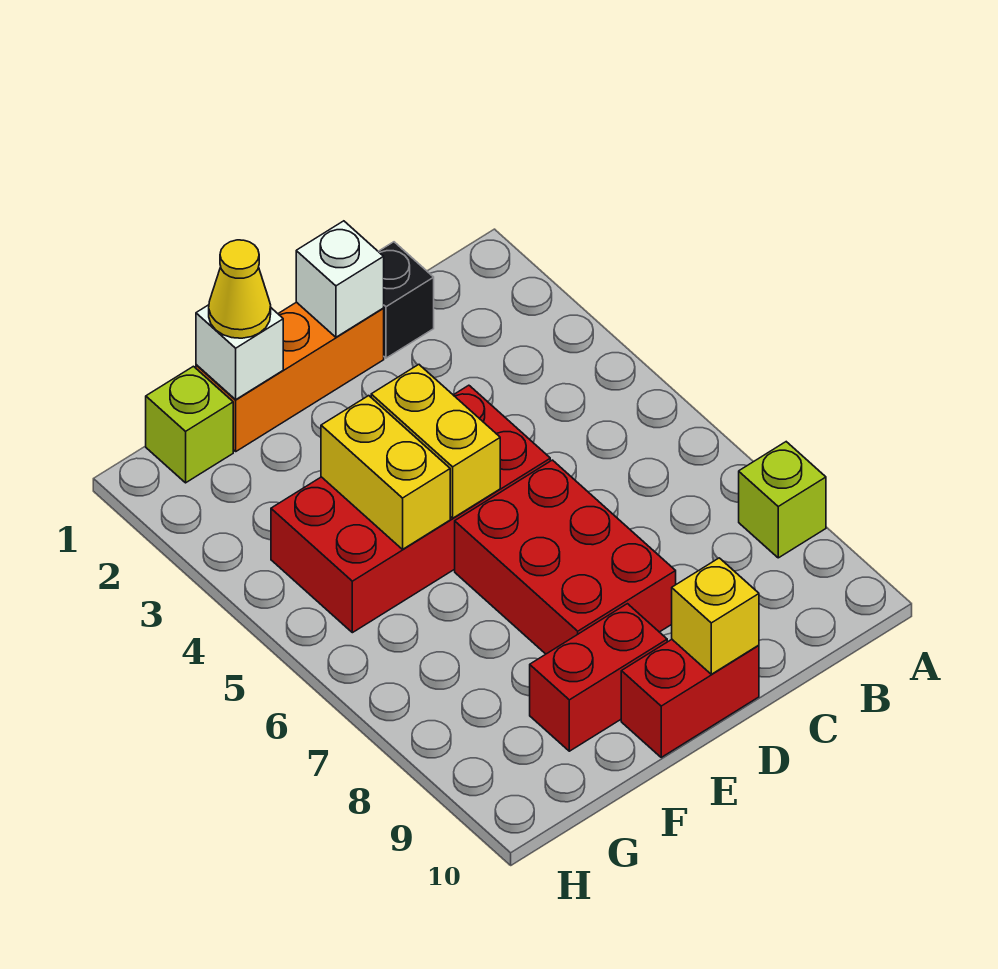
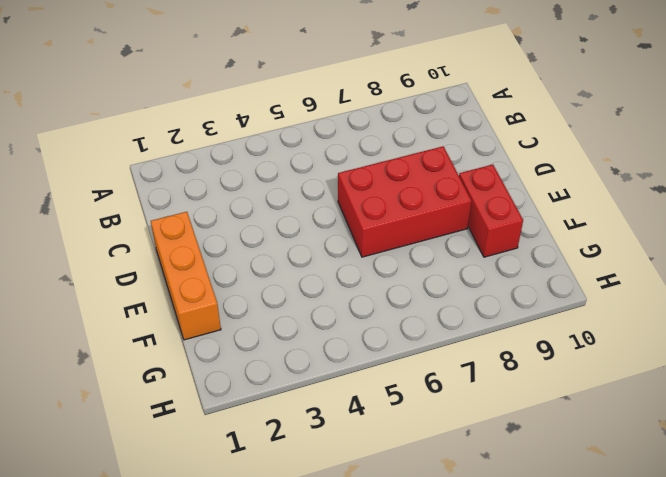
none -> lime brick A8 level 1
none -> black brick C1 level 1
none -> red brick D4:G5 level 1

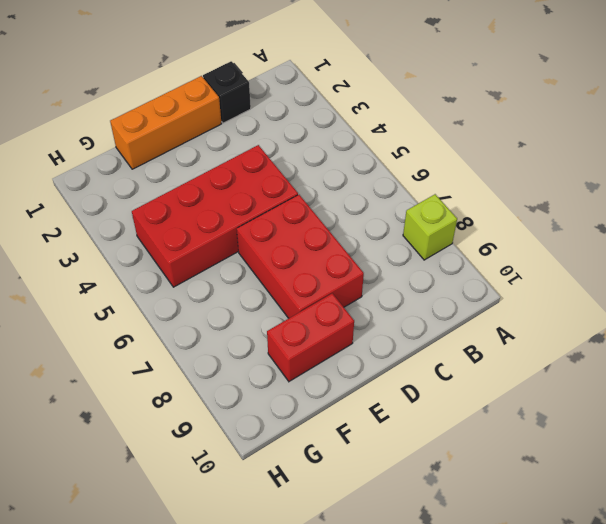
none -> red brick D10:E10 level 1
none -> lime brick G1 level 1
none -> white brick D1 level 2

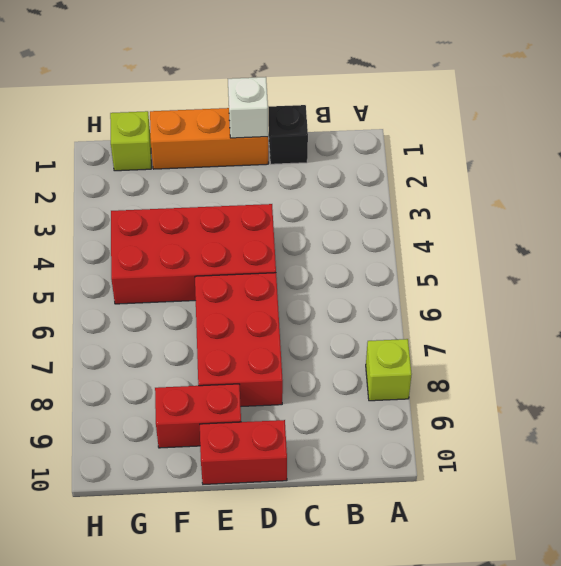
none -> yellow brick D10 level 2
none -> yellow brick E4:E5 level 2
none -> white brick F1 level 2

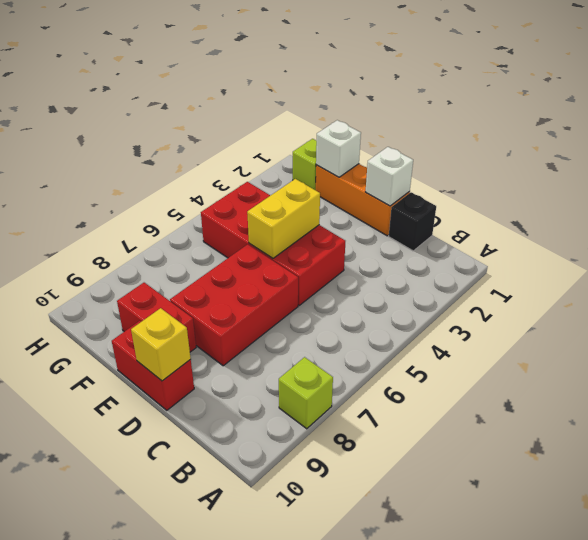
none -> yellow brick F4:F5 level 2
none -> yellow cone F1 level 3

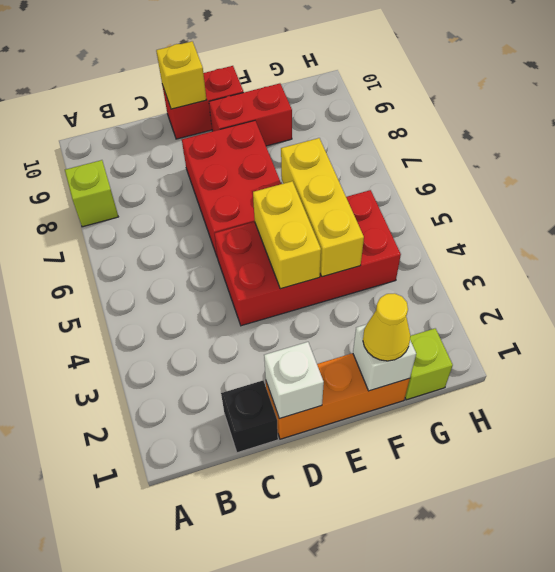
yellow brick F4:F6 level 2 -> yellow brick F4:F5 level 2

